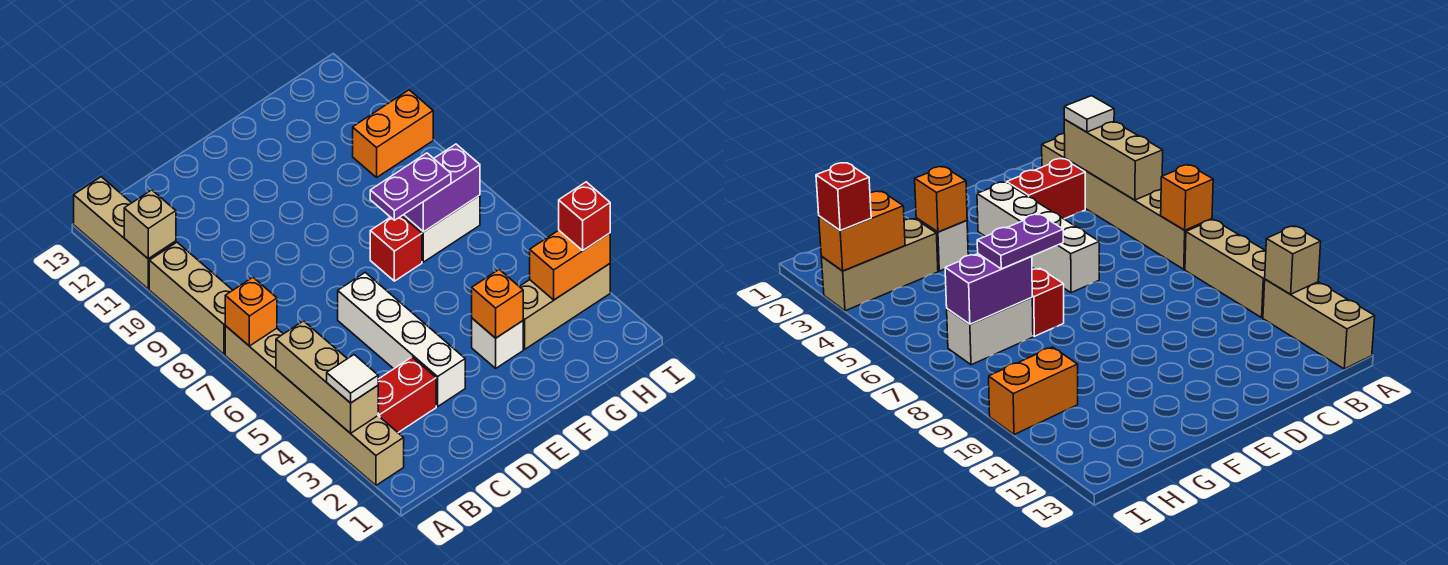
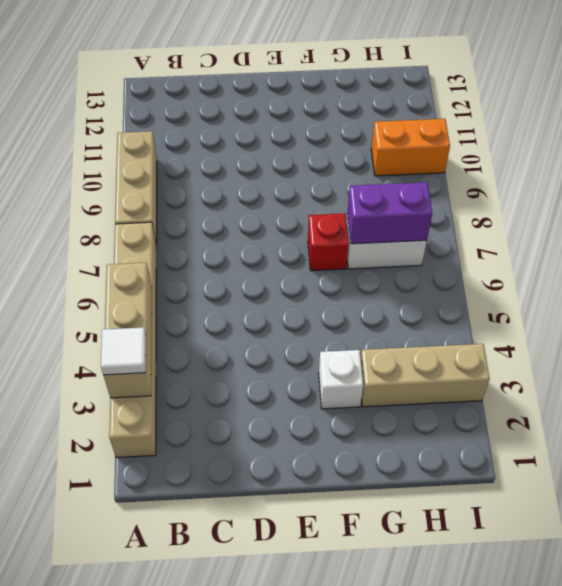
none -> tan brick A11:A13 level 1
none -> red brick B3:C3 level 1
none -> white brick D3:D6 level 1

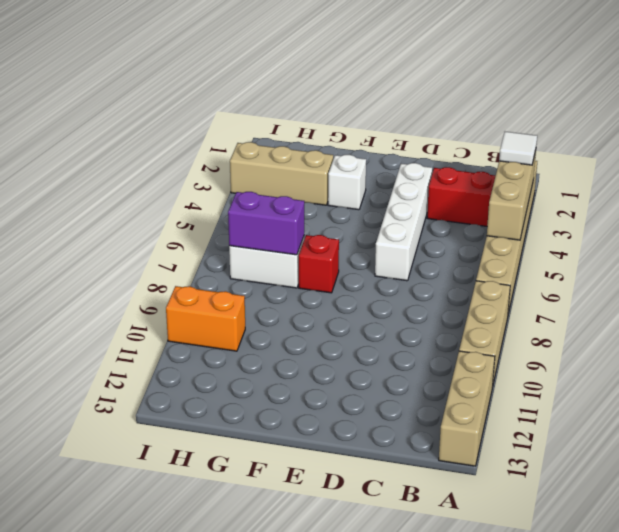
none -> orange brick A7 level 2
none -> tan brick A11 level 2
none -> orange brick F3 level 2

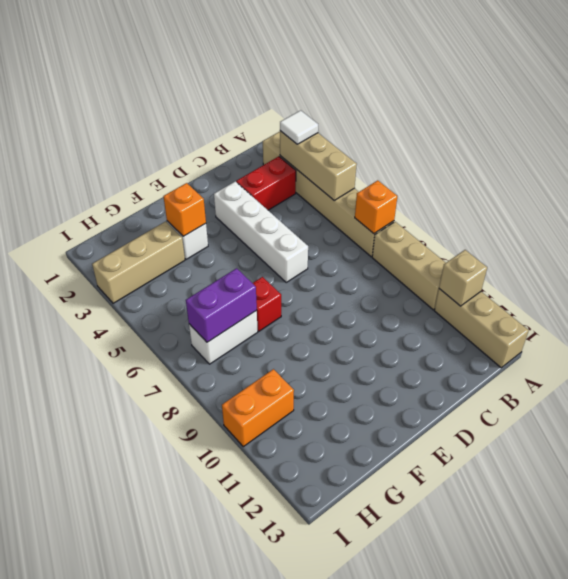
none -> orange brick H3:I3 level 2
none -> purple plate F7:G7 level 3
none -> red brick I3 level 3

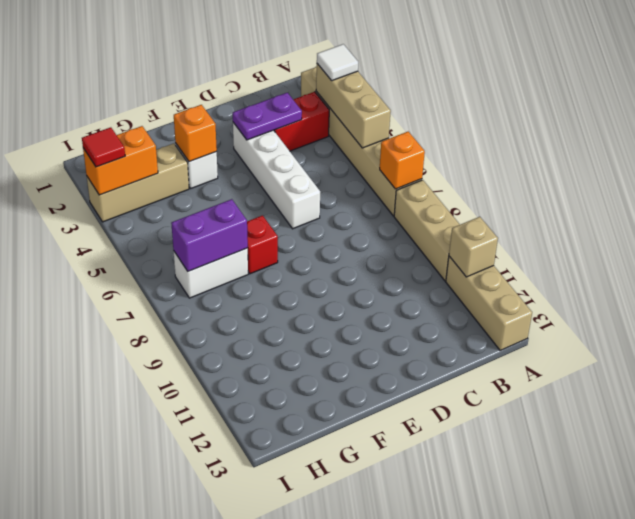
purple plate C3:D3 level 2 -> purple plate F7:G7 level 3
red tile I3 level 3 -> red brick I3 level 3
none -> orange brick H10:I10 level 1

